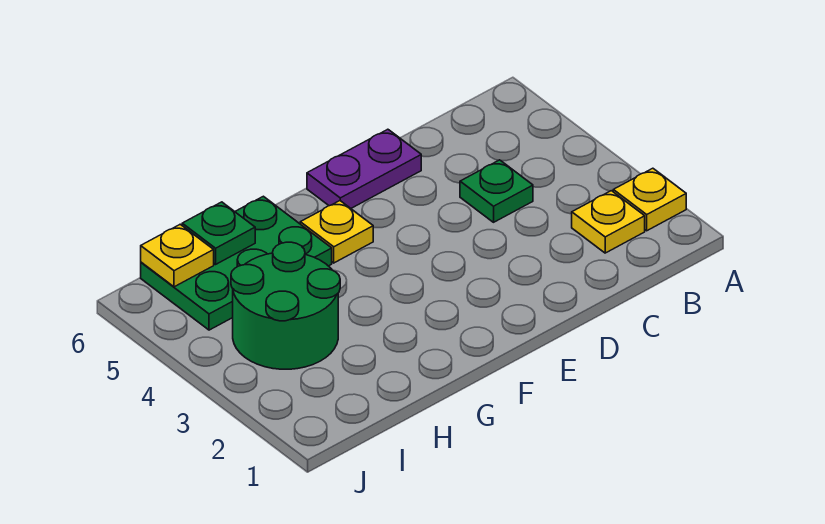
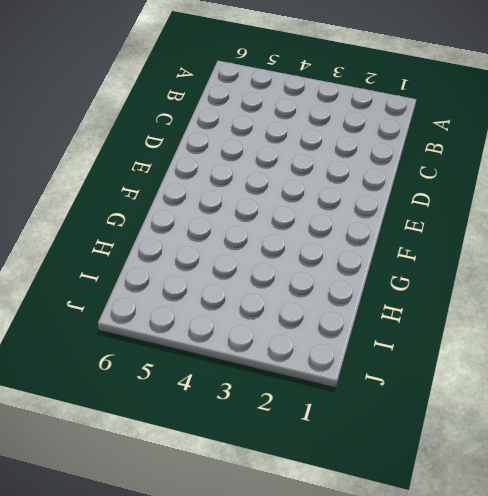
none -> yellow plate A2 level 1
none -> yellow plate B2 level 1

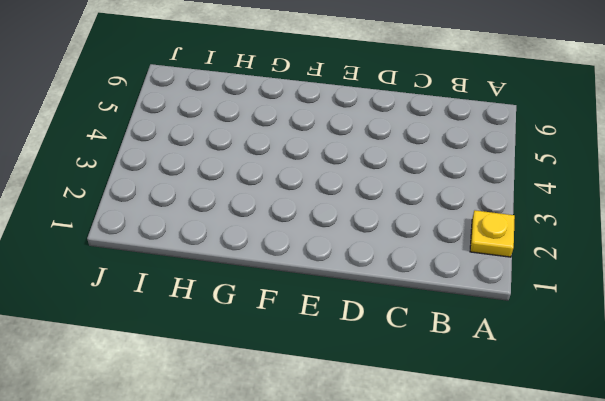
none -> yellow plate B2 level 1
none -> green plate C4 level 1

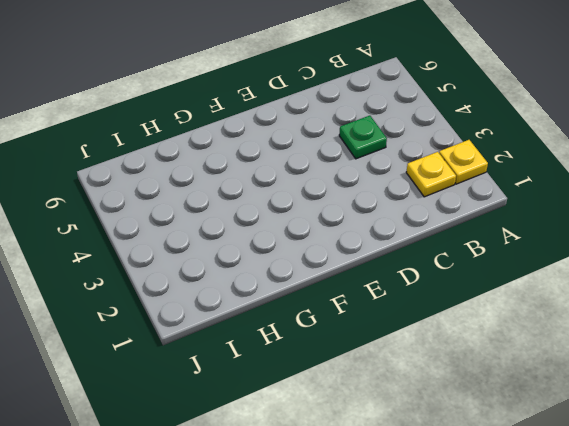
none -> purple plate D6:E6 level 1
none -> yellow plate F5 level 1

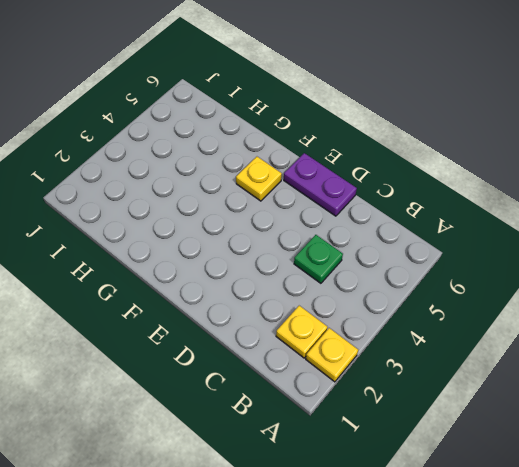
none -> green plate G5:I6 level 1
none -> green round brick H3:I4 level 1

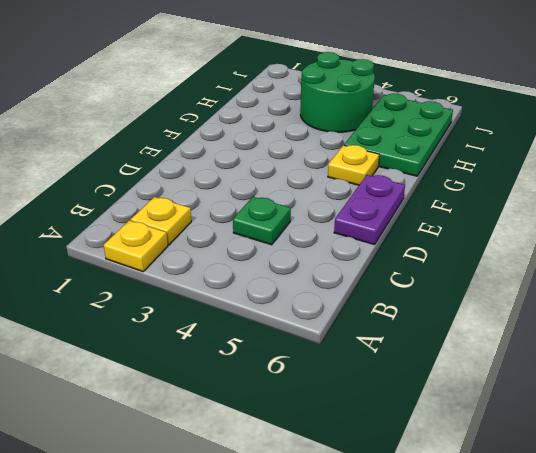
none -> green plate H6 level 2
none -> yellow plate I6 level 2

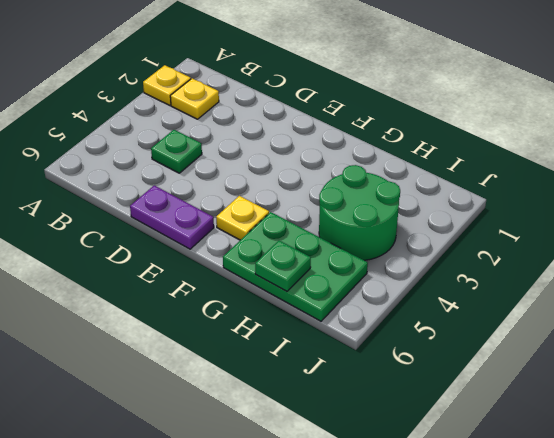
none -> yellow plate I6 level 2

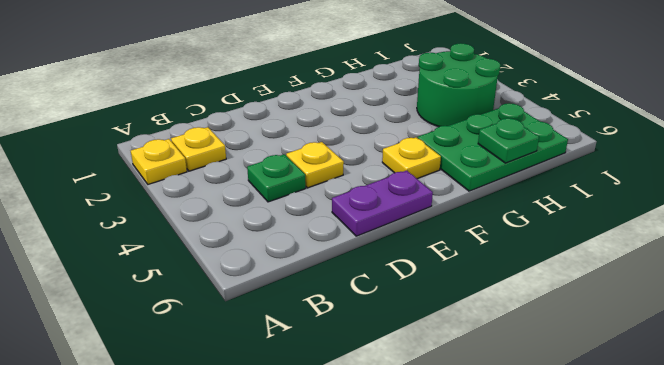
yellow plate D4 level 1 -> yellow plate I6 level 2

